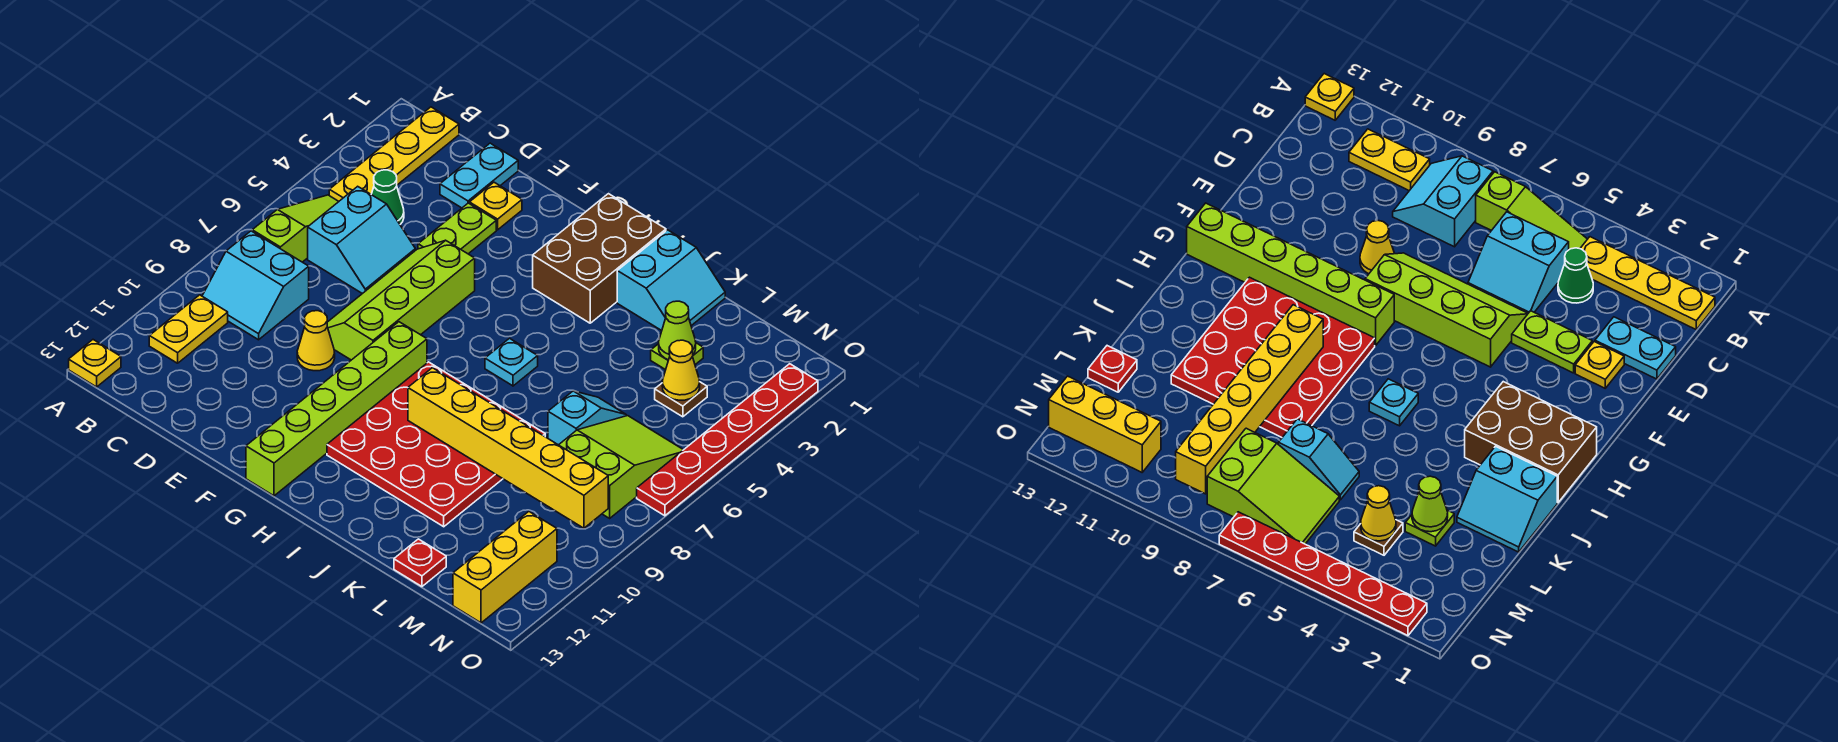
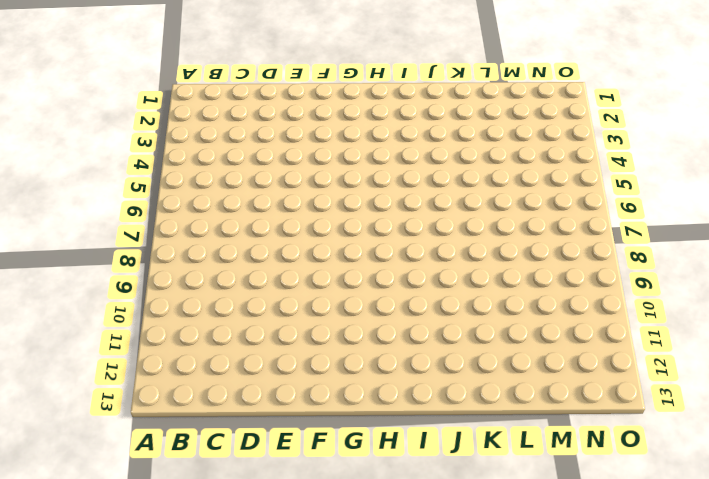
none -> yellow plate A13 level 1
none -> yellow plate B1:B4 level 1
none -> lime slope B5:B7 level 1 top 7

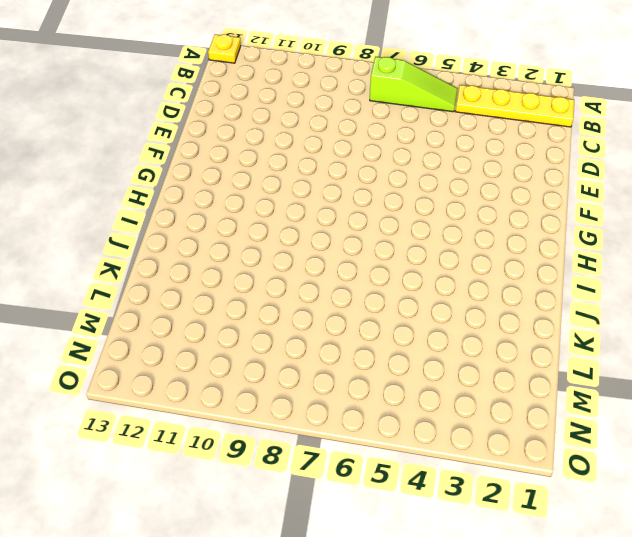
none -> cyan slope B8:C9 level 1 top 8
none -> yellow plate B10:B11 level 1
none -> green cone C4 level 1

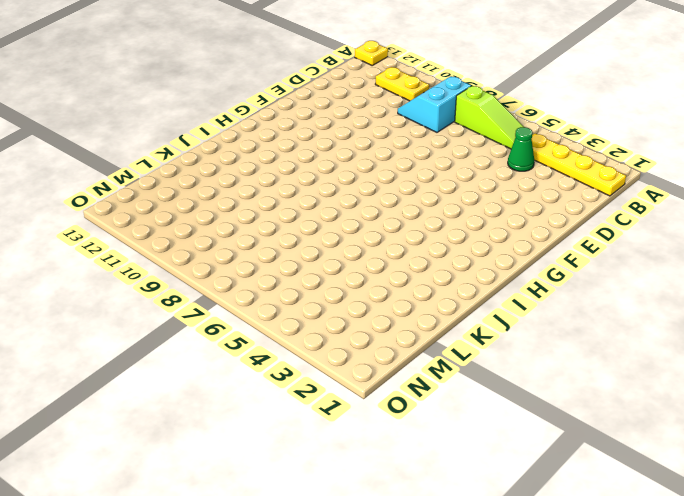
none -> cyan slope C5:D6 level 1 top C
none -> cyan plate D1:D2 level 1
none -> yellow plate E2 level 1

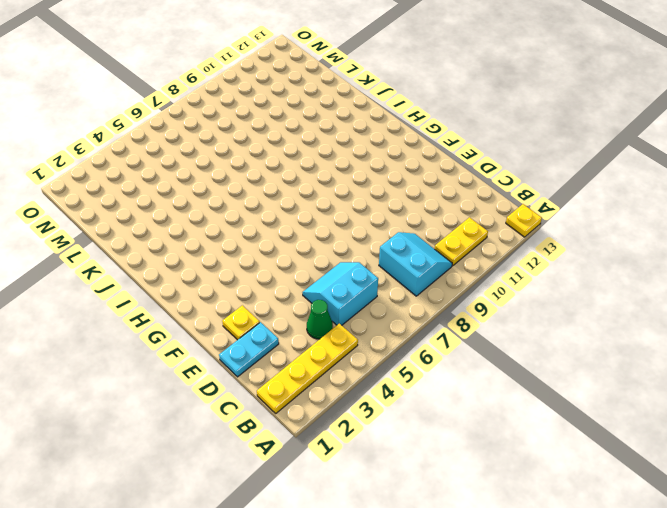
none -> lime slope B5:B7 level 1 top 7
none -> lime plate E3:E4 level 1
none -> lime slope E5:F8 level 1 top F

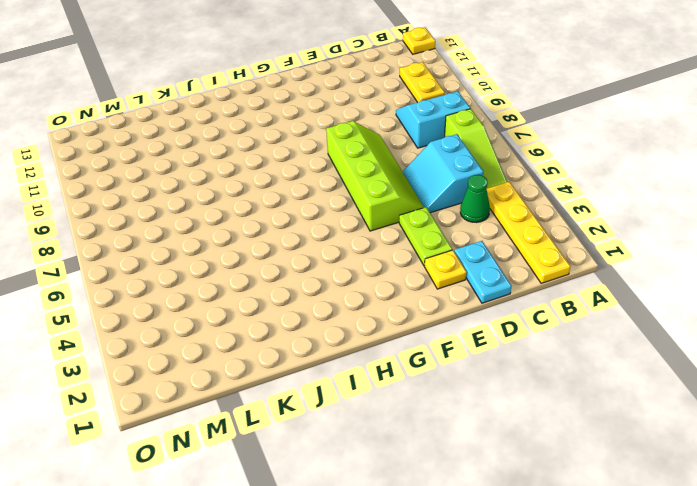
none -> yellow cone E9 level 1
none -> lime brick G8:G13 level 1
none -> brown brick H1:I3 level 1

